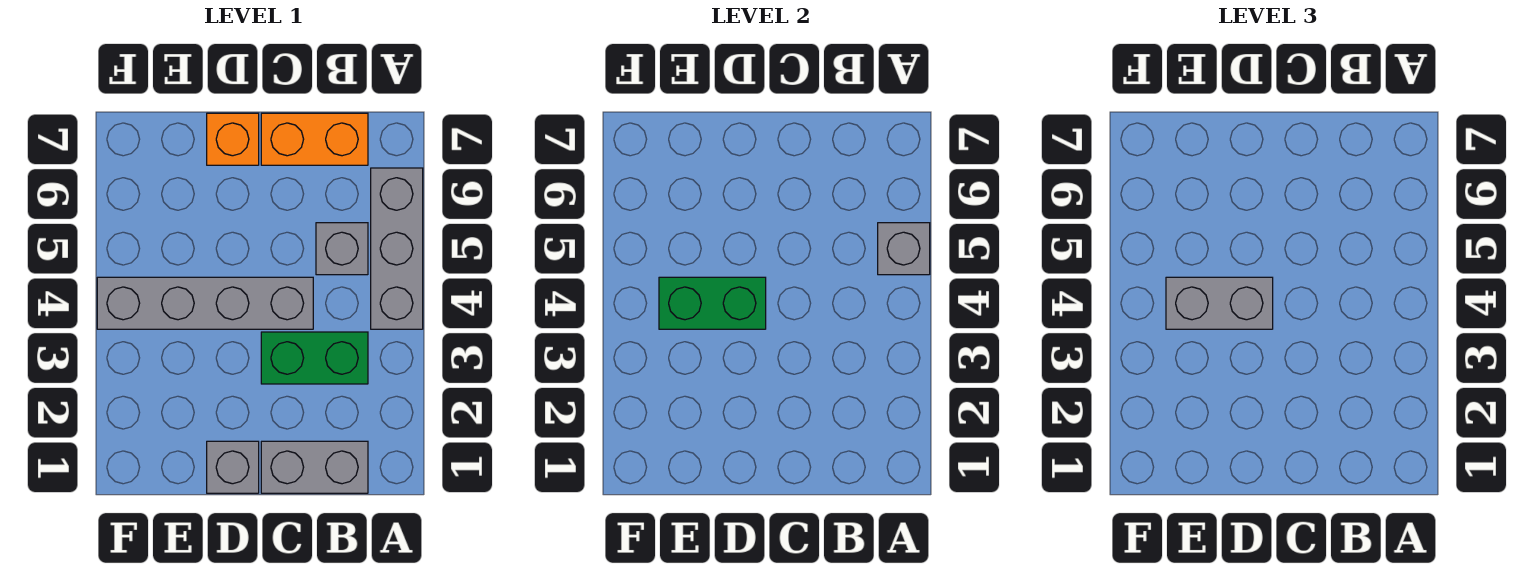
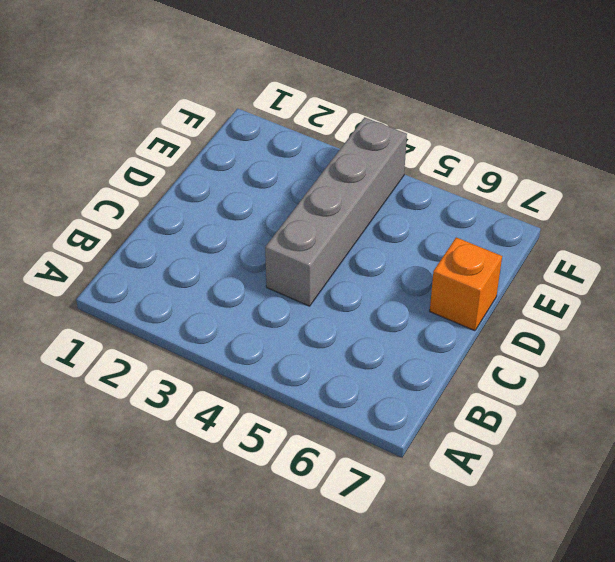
none -> grey brick A4:A6 level 1
none -> grey brick B1:C1 level 1

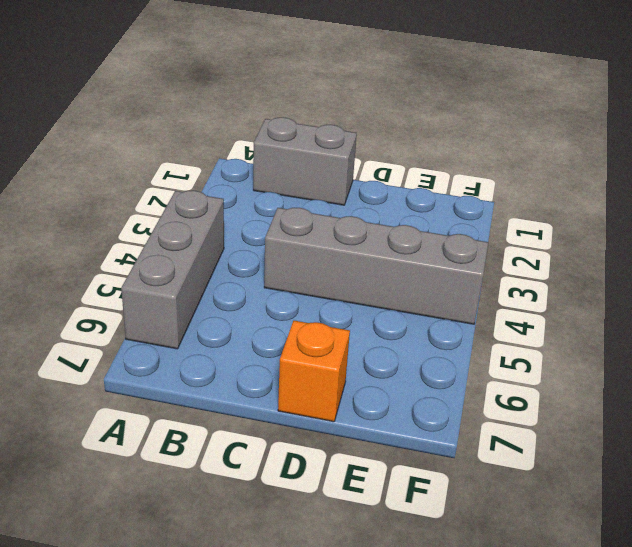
none -> green brick B3:C3 level 1
none -> grey brick B5 level 1

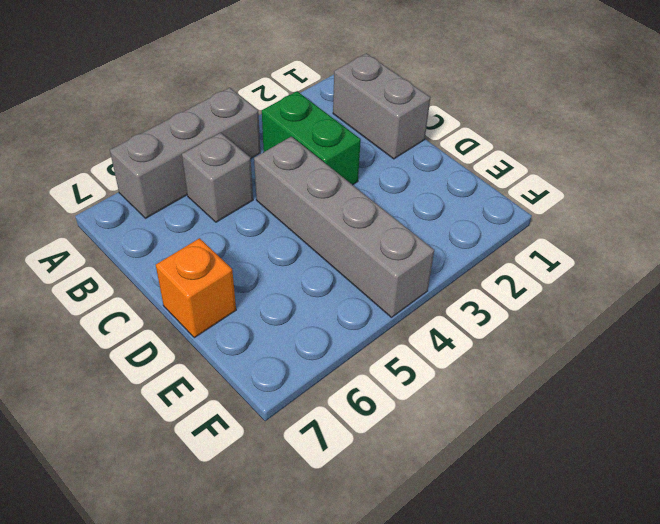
none -> orange brick B7:C7 level 1
none -> grey brick D1 level 1

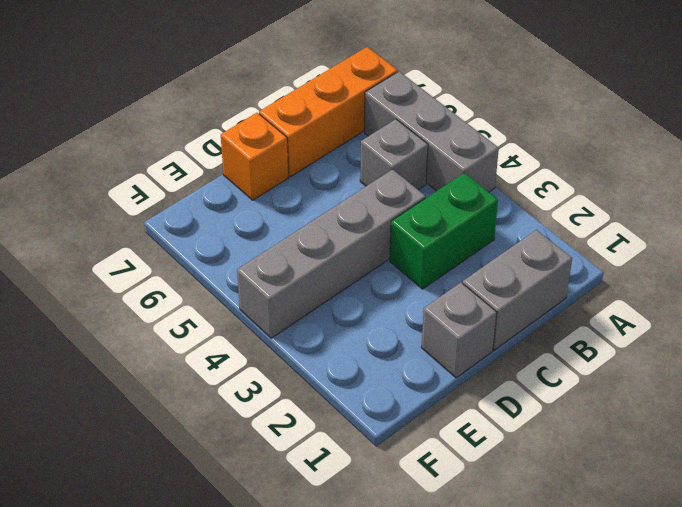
orange brick A7:C7 level 1 -> orange brick B7:C7 level 1
none -> grey brick A5 level 2
none -> green brick D4:E4 level 2

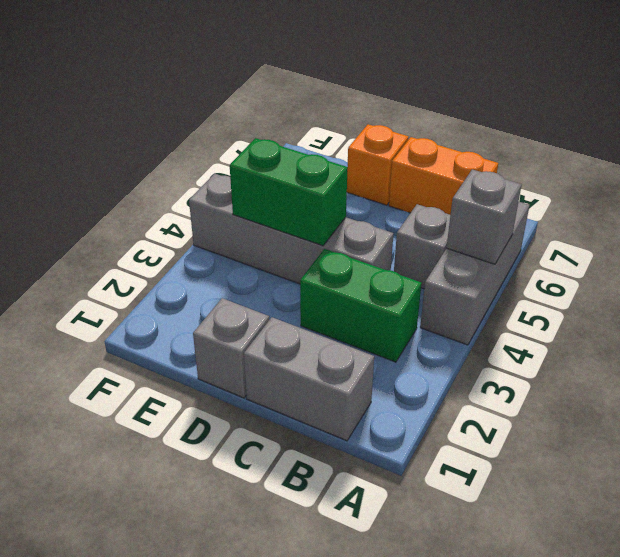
none -> grey brick D4:E4 level 3

